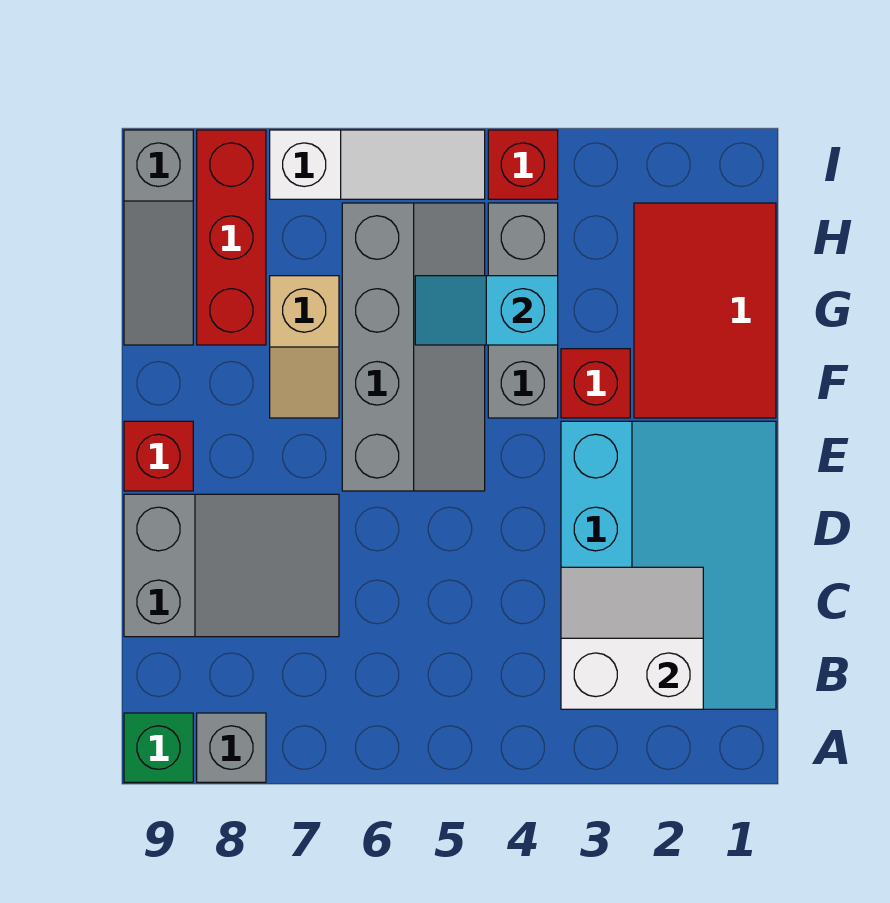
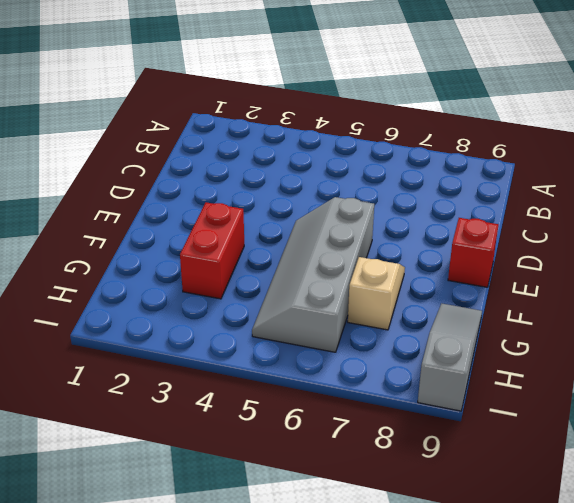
red brick F3:G3 level 1 -> red brick F3 level 1
none -> grey brick A8 level 1
none -> green brick A9 level 1
none -> cyan slope B1:E3 level 1 top 3

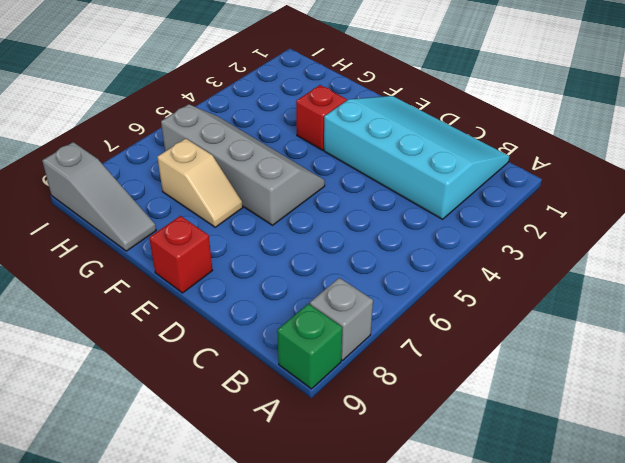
none -> grey slope C7:D9 level 1 top 9
none -> red tile F1:H2 level 1
none -> grey brick F4:H4 level 1

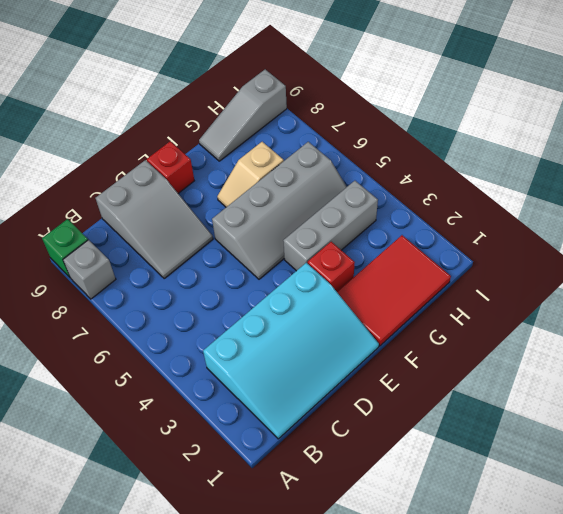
none -> red brick G8:I8 level 1
none -> red brick I4 level 1
none -> white slope I5:I7 level 1 top 7

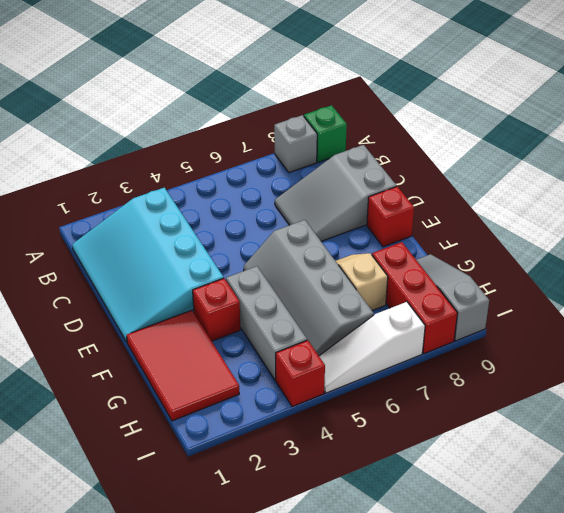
none -> white slope B2:C3 level 2 top B
none -> cyan slope G4:G5 level 2 top 4

